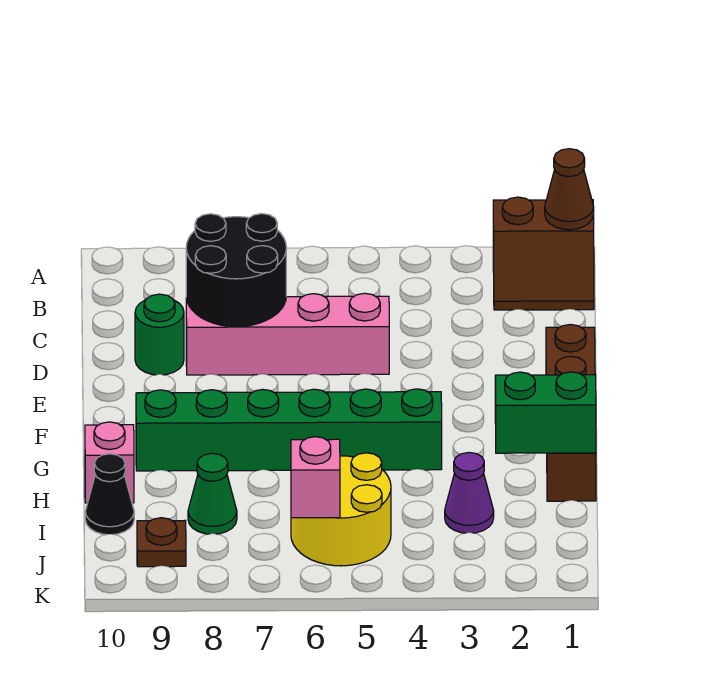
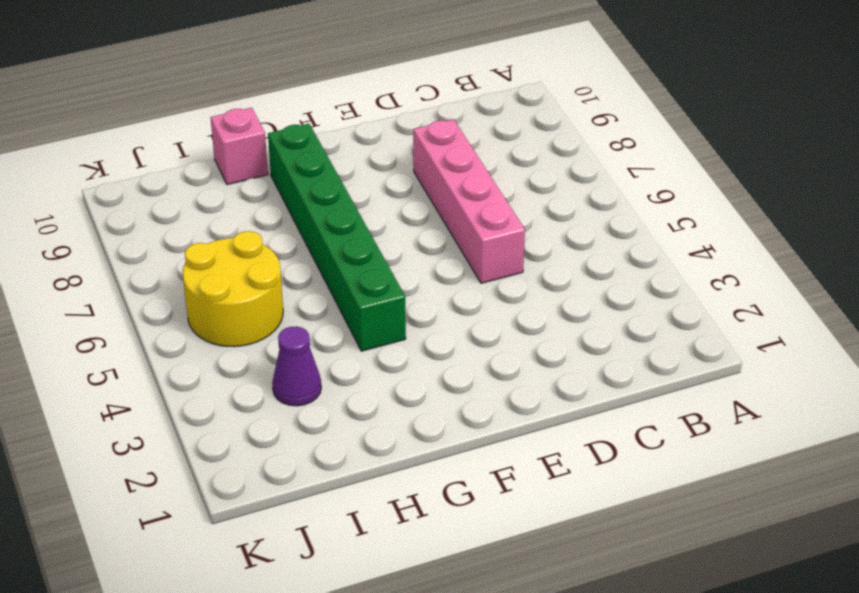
none -> brown slope A1:B2 level 1 top A
none -> green round brick D9 level 1
none -> brown brick E1:H1 level 1

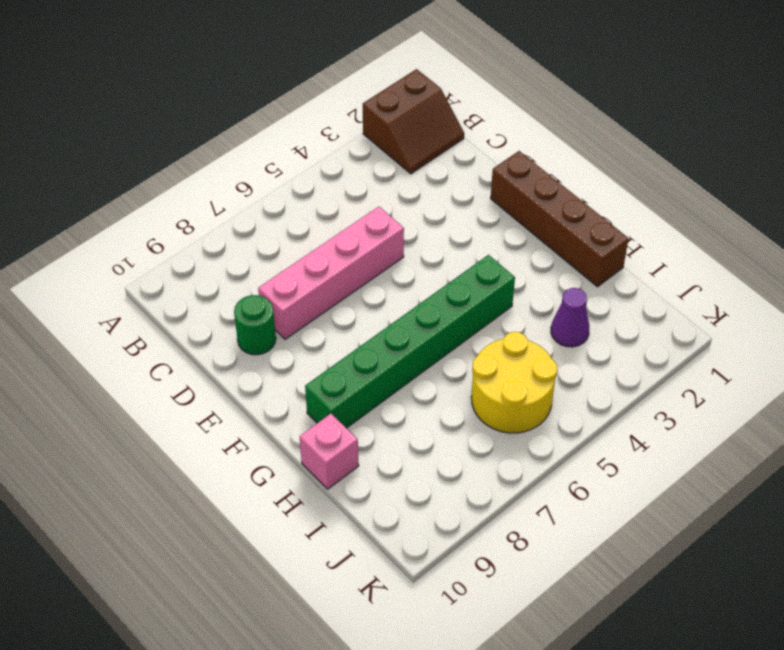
none -> green cone I8 level 1
none -> black cone I10 level 1
none -> brown plate J9 level 1

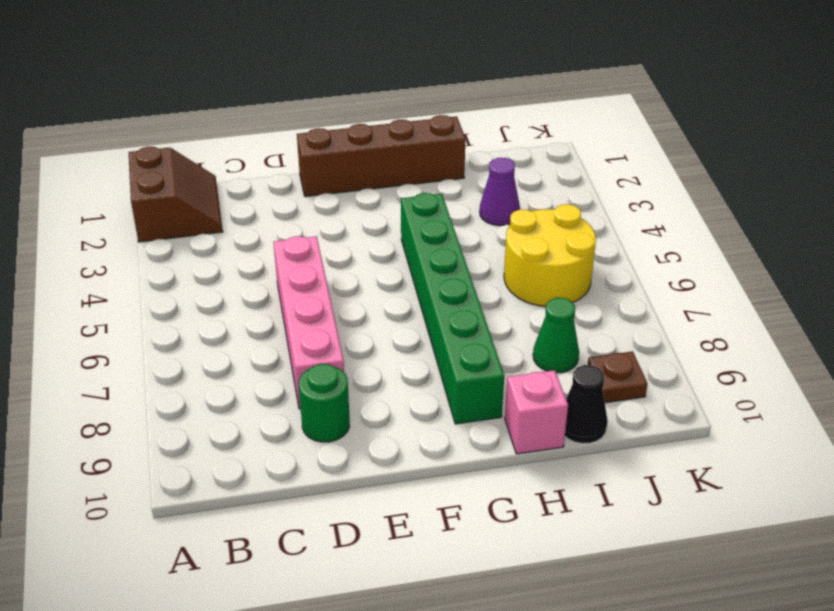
none -> brown cone A1 level 2
none -> black round brick C7:D8 level 2
none -> green brick H1:H2 level 2

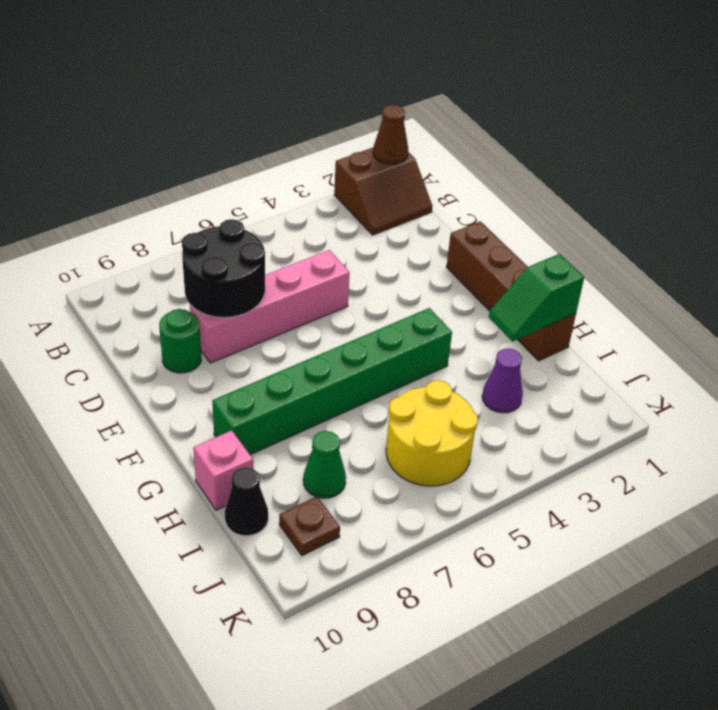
green slope H1:H2 level 2 top 1 -> green brick H1:H2 level 2
none -> pink brick J6 level 2

